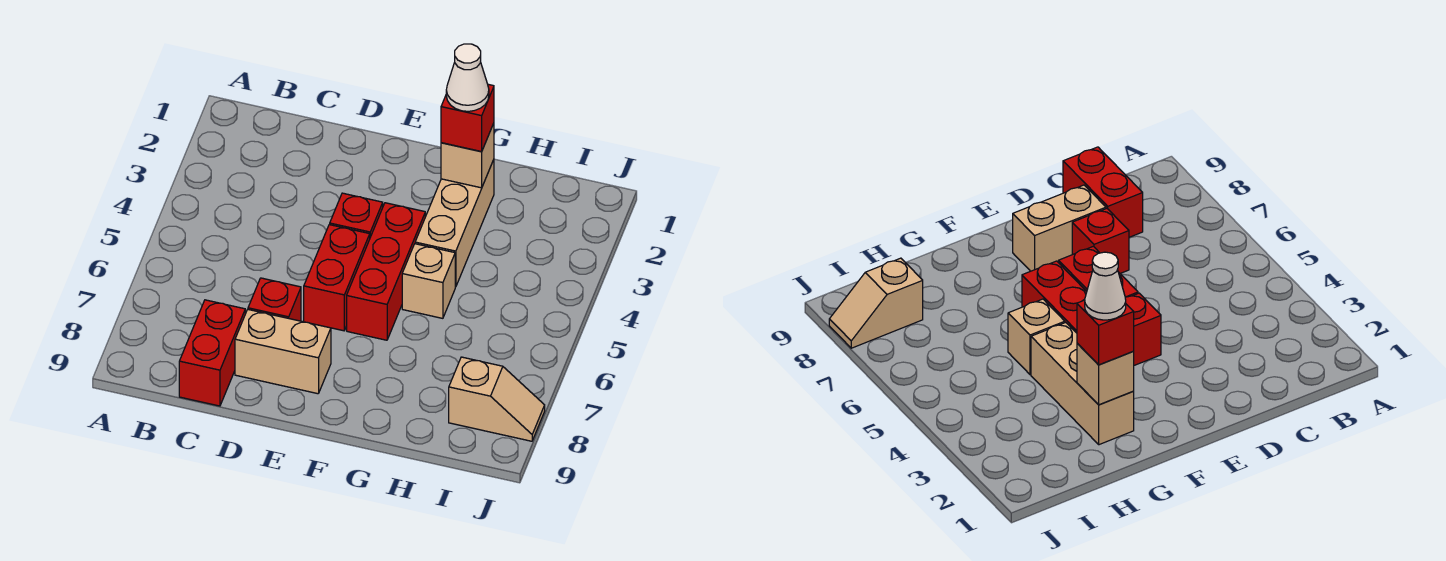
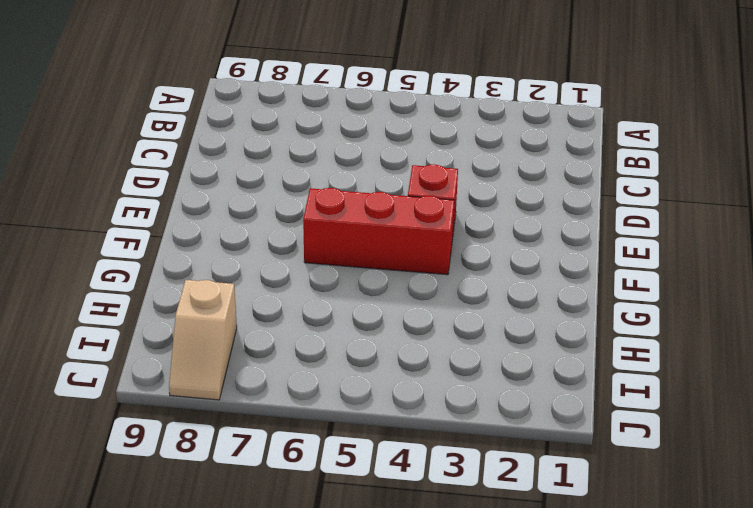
none -> red brick C8:C9 level 1
none -> red brick D7 level 1
none -> tan brick D8:E8 level 1

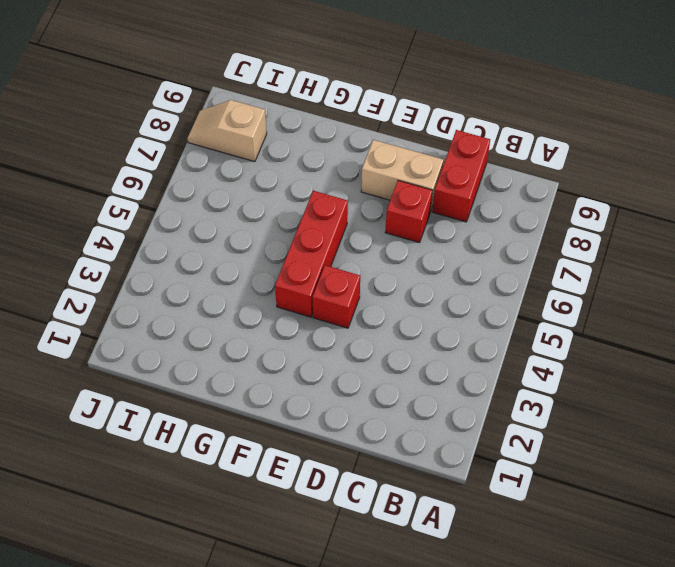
none -> red brick E5:E6 level 1
none -> tan brick G2:G4 level 1
none -> tan brick G5 level 1

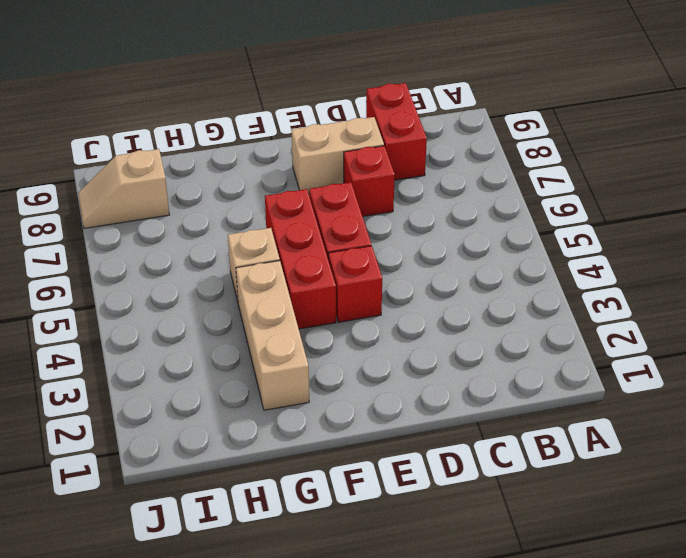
none -> tan brick G2 level 2
none -> red brick G2 level 3
none -> white cone G2 level 4

